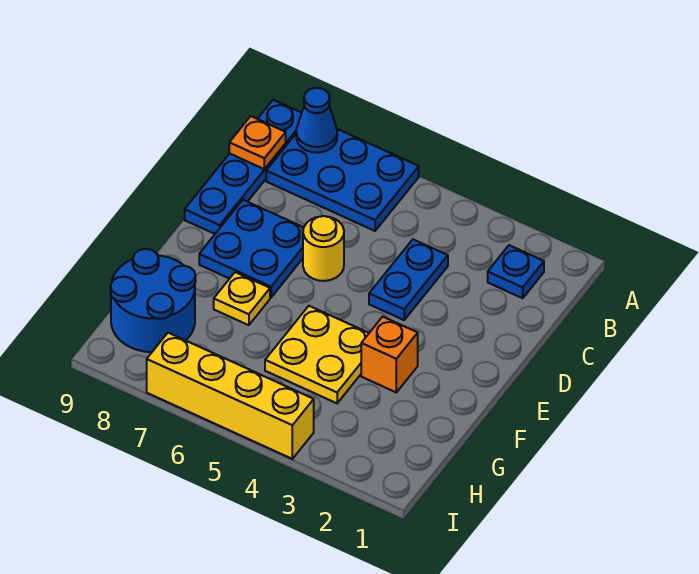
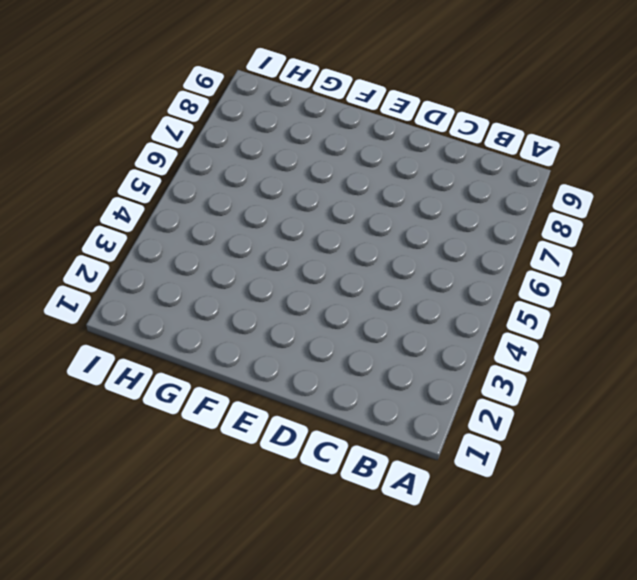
none -> blue plate A6:B8 level 1
none -> blue plate A9:D9 level 1
none -> blue plate B2 level 1

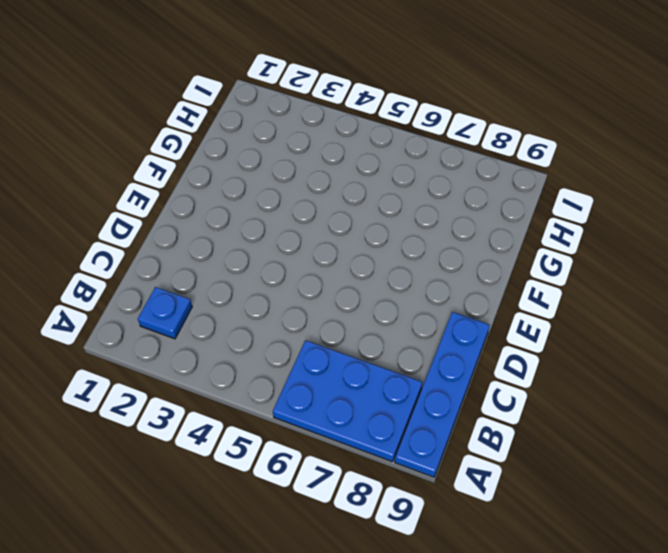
none -> blue plate C4:D4 level 1
none -> yellow round brick D6 level 1
none -> blue plate D7:E8 level 1

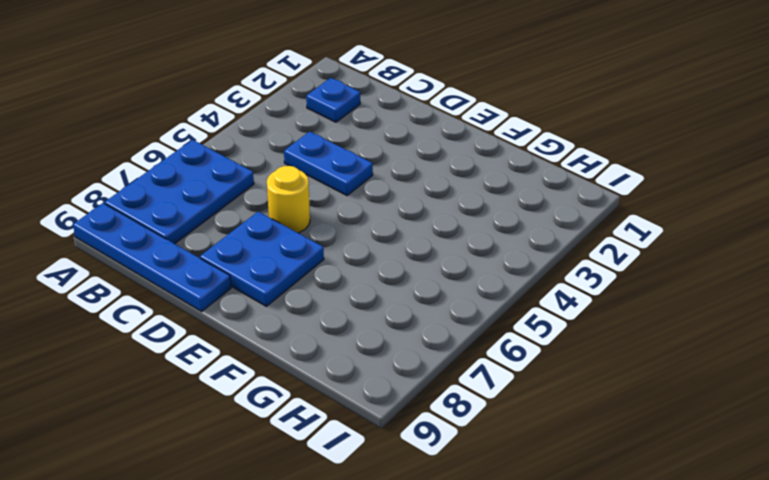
none -> orange brick F3 level 1
none -> yellow plate F4:G5 level 1
none -> yellow plate F7 level 1

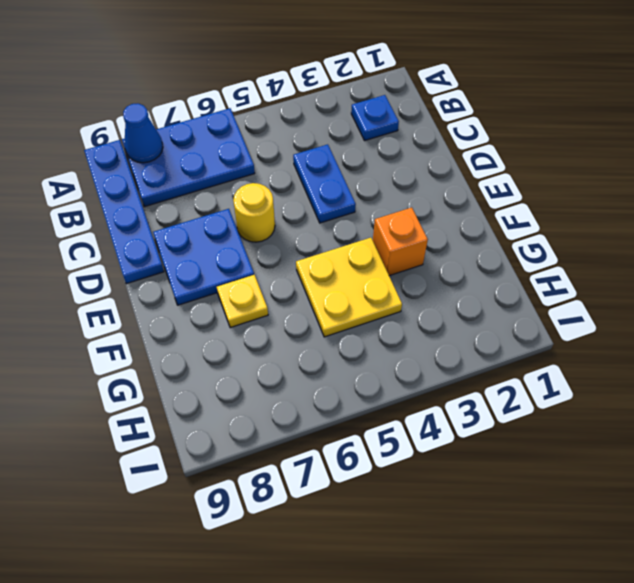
none -> blue round brick G8:H9 level 1
none -> yellow brick I4:I7 level 1
none -> orange plate B9 level 2

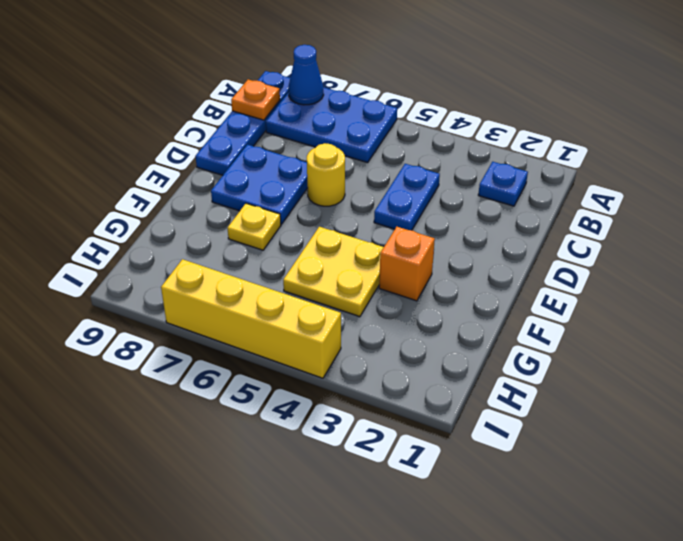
none -> blue round brick G8:H9 level 1

